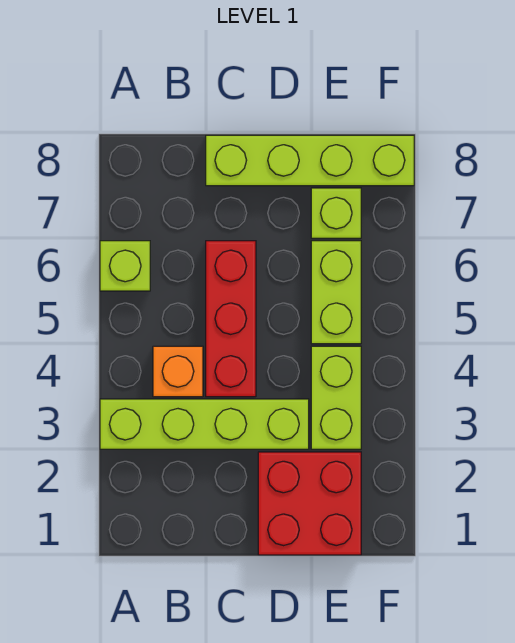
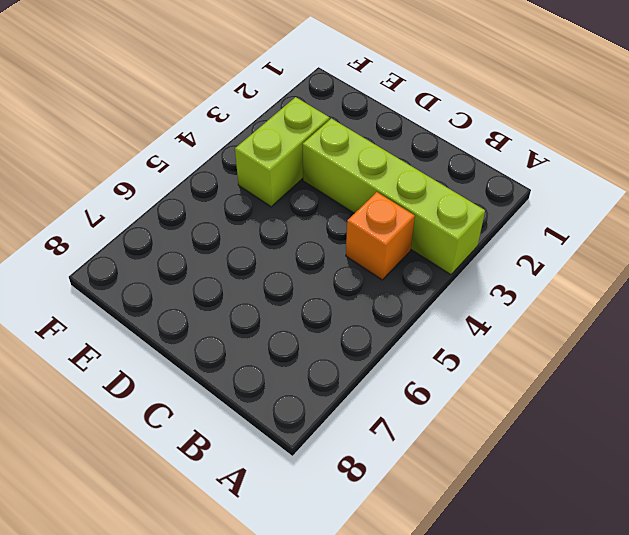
none -> lime brick A6 level 1
none -> red brick C4:C6 level 1

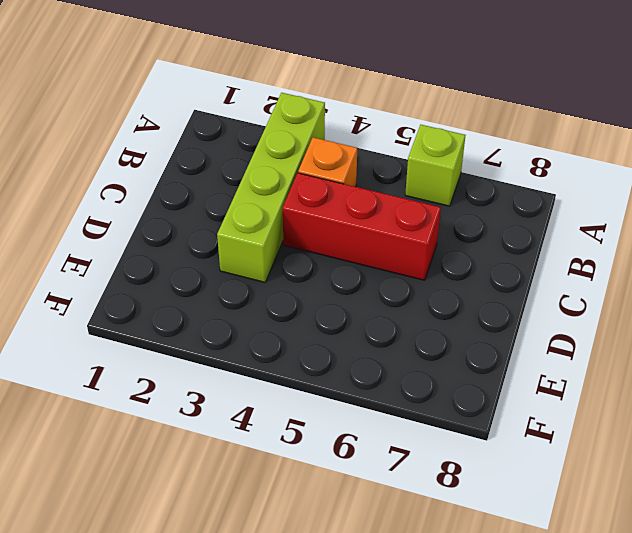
none -> lime brick C8:F8 level 1
none -> red brick D1:E2 level 1

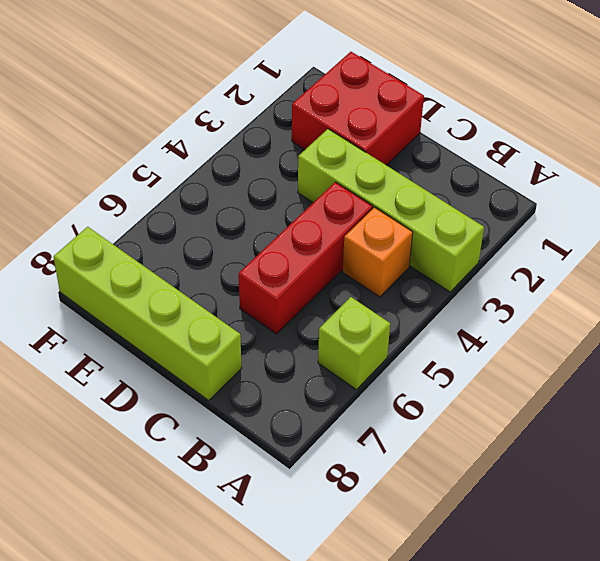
none -> lime brick E3:E4 level 1
none -> lime brick E5:E6 level 1

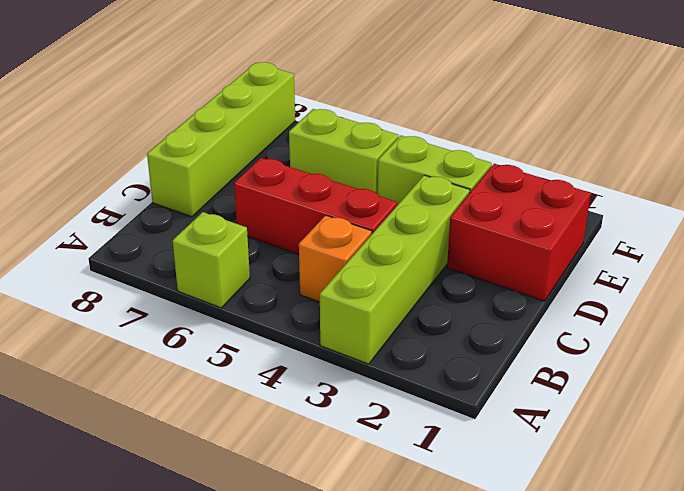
none -> lime brick E7 level 1

